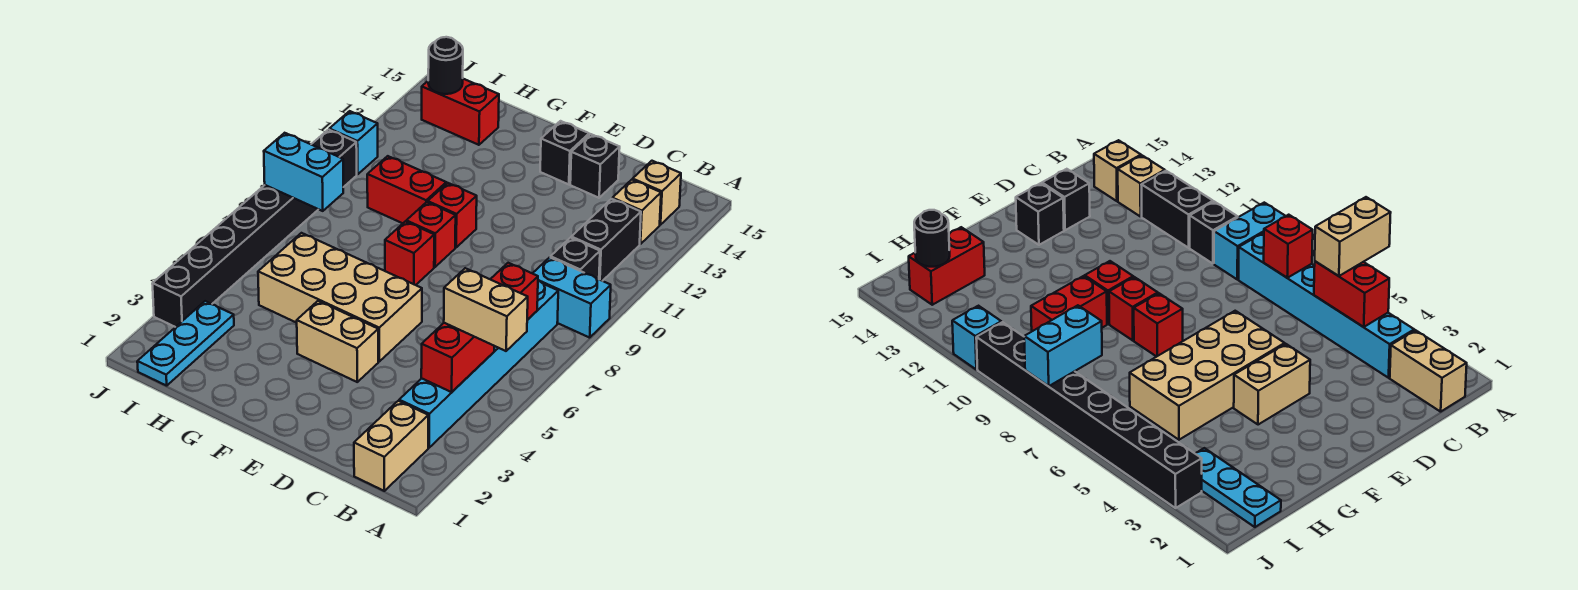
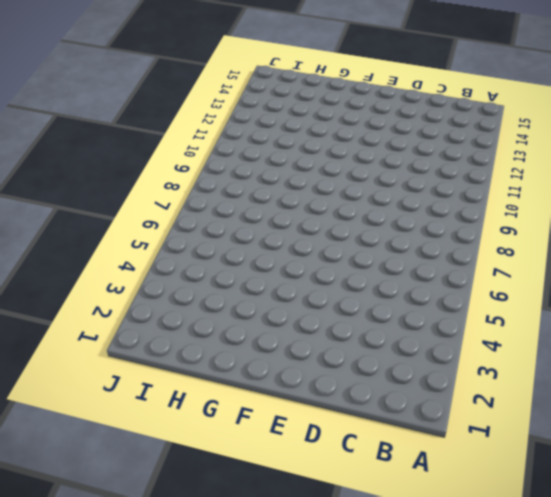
none -> cyan brick A9:B9 level 1
none -> tan brick B1:B2 level 1
none -> cyan brick B3:B8 level 1

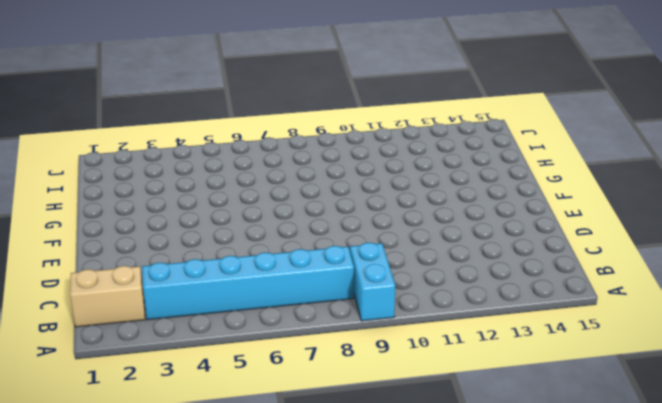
none -> black brick B10 level 1
none -> black brick B11:B12 level 1
none -> tan brick B13 level 1

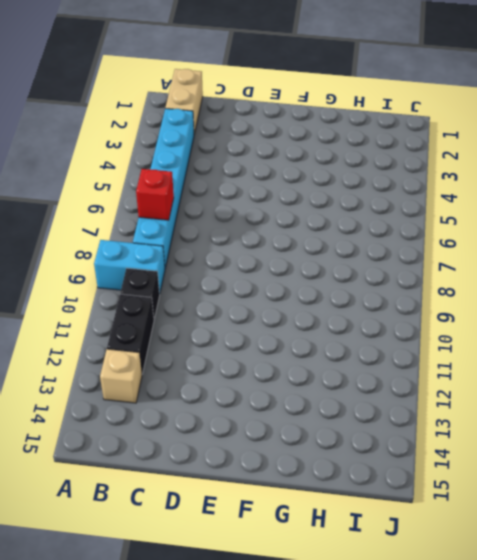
none -> tan brick B14 level 1
none -> black brick D14 level 1
none -> tan brick E4:F4 level 1

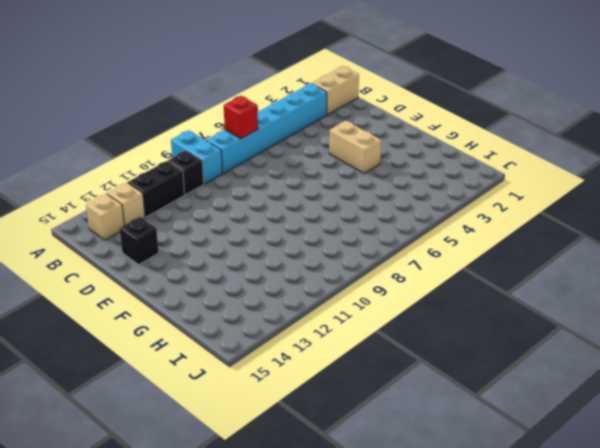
none -> tan brick E5:H6 level 1
none -> black brick E14 level 1
none -> red brick F8 level 1

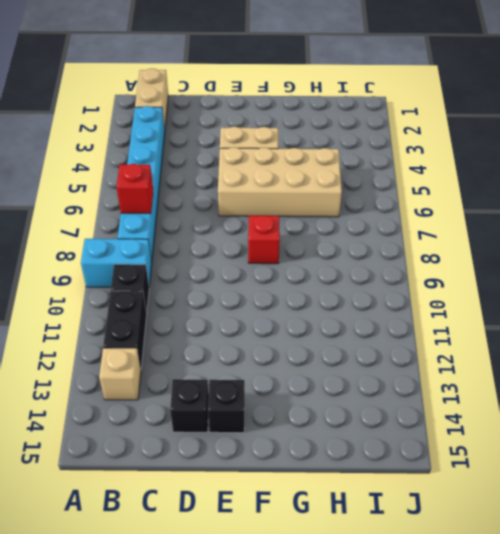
none -> tan brick B14 level 1
none -> red brick F9 level 1
none -> red brick F10 level 1

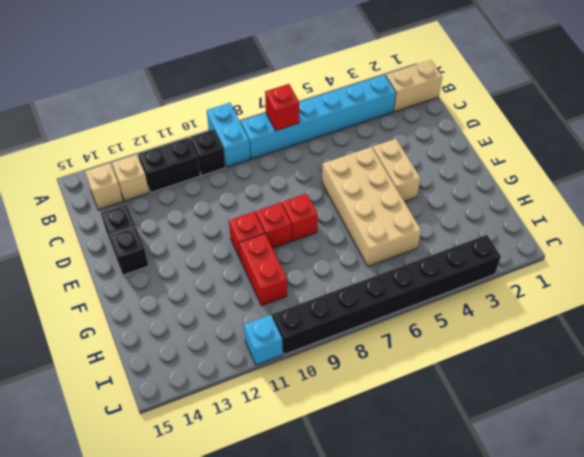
none -> red brick H14:I14 level 1
none -> cyan plate I1:I3 level 1
none -> red brick B4:B5 level 2

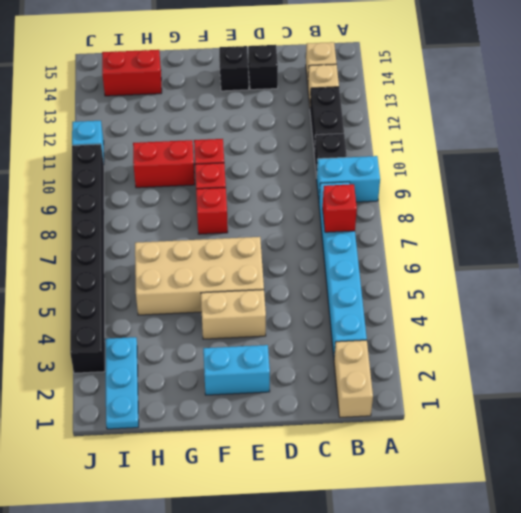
cyan brick E2:F2 level 1 -> cyan brick I8:J8 level 2
none -> red brick B4:B5 level 2
none -> black round brick I14 level 2
none -> tan brick A5:B5 level 3

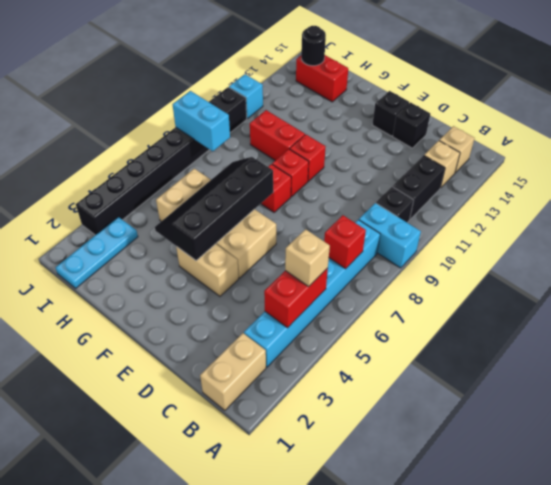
tan brick B5 level 3 -> tan brick A5:B5 level 3
black slope F4:G7 level 2 top F -> none

